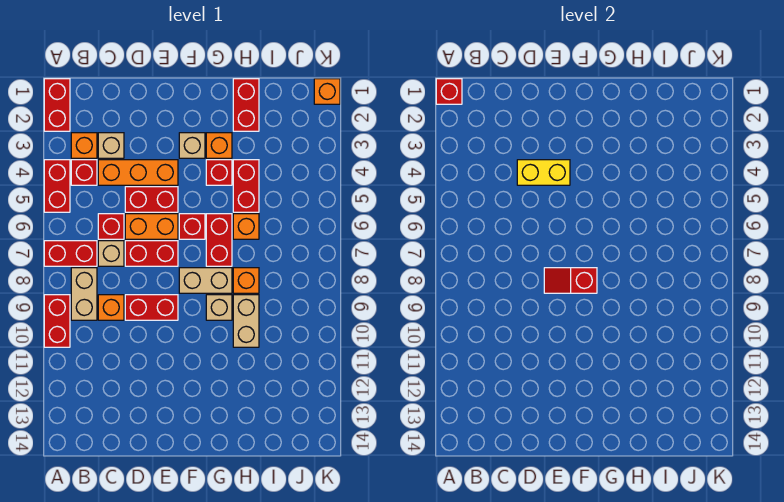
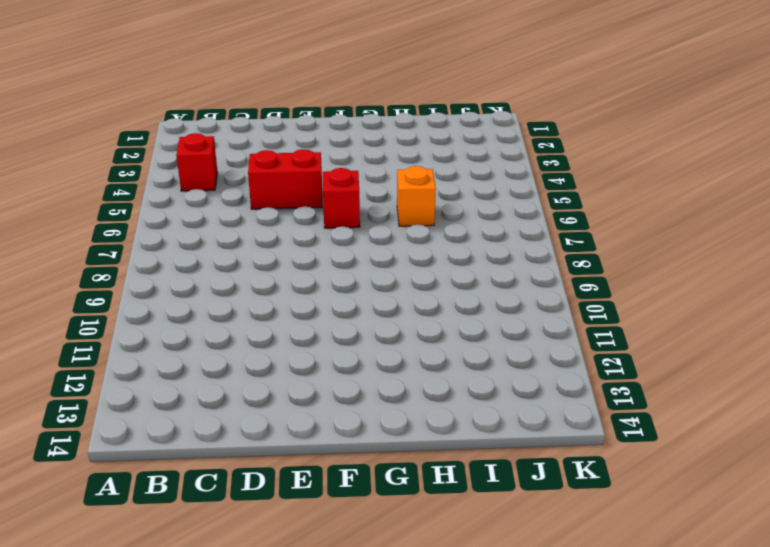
none -> red brick A1:A2 level 1
none -> red brick A4:A5 level 1
none -> red brick A7:B7 level 1
none -> red brick A9:A10 level 1

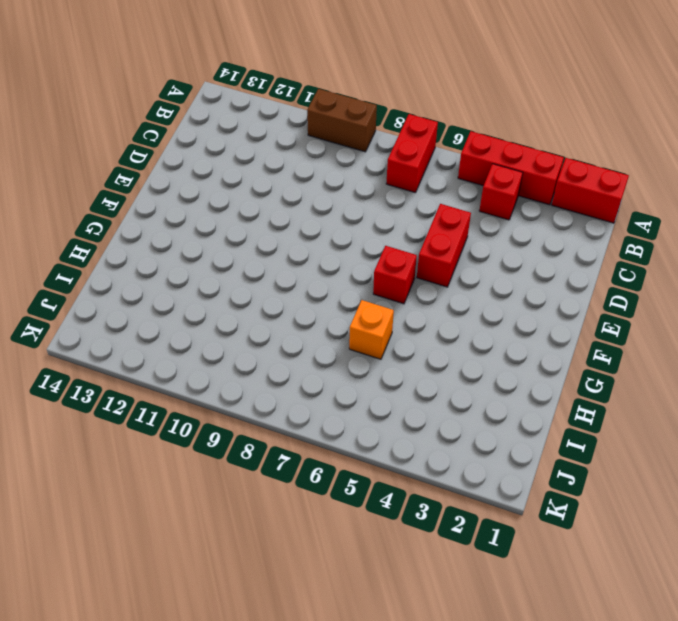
red brick A3:A5 level 1 -> red brick A4:A5 level 1
brown brick A9:A10 level 1 -> red brick A9:A10 level 1
none -> orange brick B3 level 1
none -> tan brick B8:B9 level 1
none -> tan brick C3 level 1
none -> orange brick C4:E4 level 1

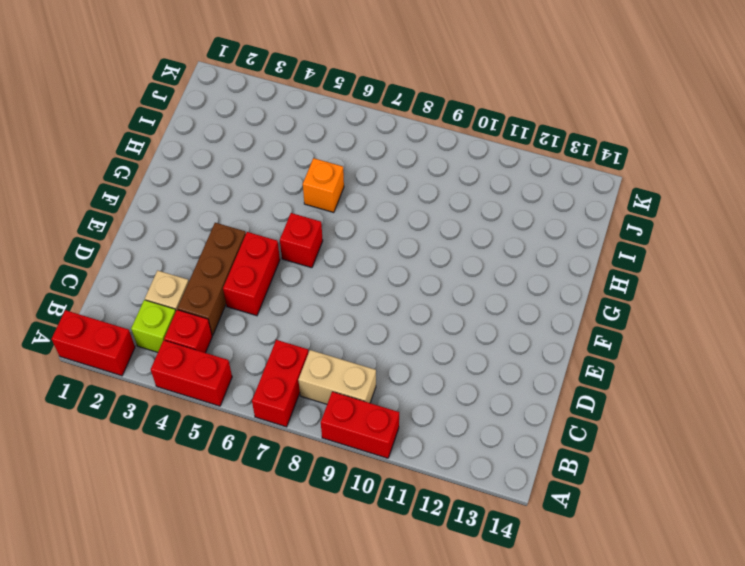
lime brick B3 level 1 -> orange brick B3 level 1
brown brick C4:E4 level 1 -> orange brick C4:E4 level 1
none -> red brick C6 level 1
none -> tan brick C7 level 1
none -> orange brick C9 level 1
none -> orange brick D6:E6 level 1

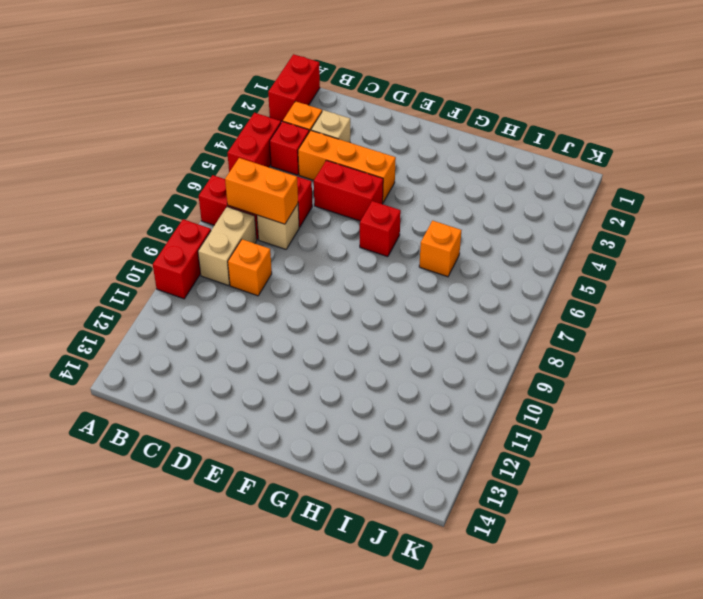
orange brick B7:C7 level 2 -> orange brick D6:E6 level 1
none -> red brick D7:E7 level 1
none -> red brick D9:E9 level 1
none -> tan brick F3 level 1
none -> tan brick F8:G8 level 1

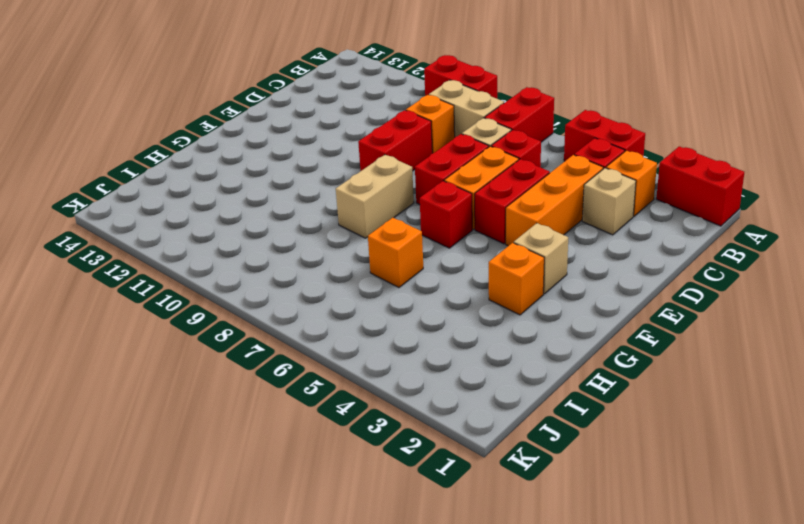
none -> red brick G4 level 1
none -> red brick G6:G7 level 1
none -> tan brick G9 level 1
none -> red brick H1:H2 level 1

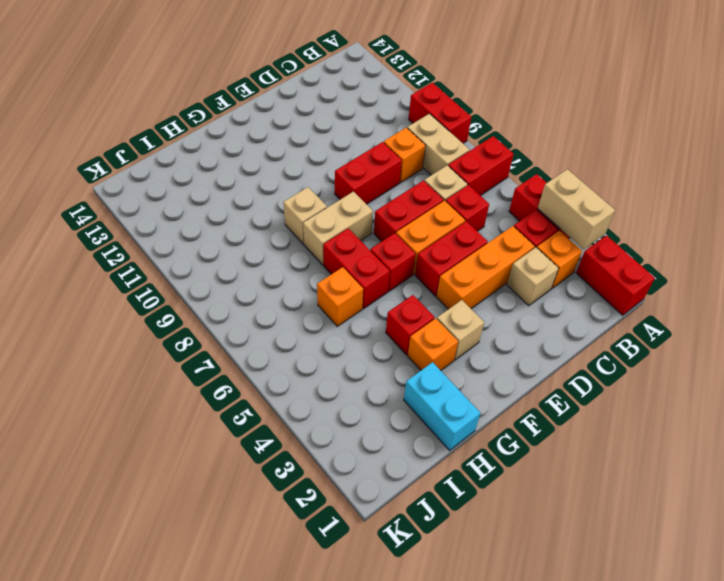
tan brick A3:A4 level 2 -> tan brick H9:H10 level 1
cyan brick H1:H2 level 1 -> red brick H1:H2 level 1
none -> red brick H4:H5 level 1
none -> orange brick H8 level 1
none -> orange brick K1 level 1
none -> red brick A1 level 2

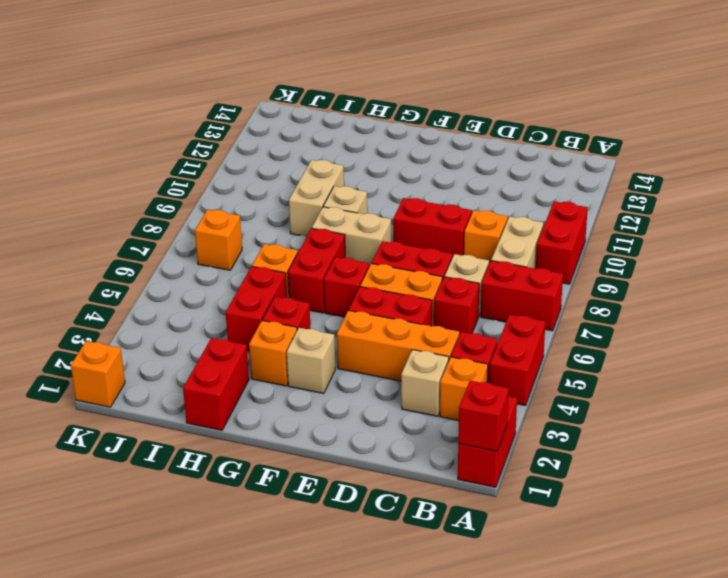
orange brick J7 level 1 -> orange brick H8 level 1
none -> yellow brick D4:E4 level 2
none -> red slope E8:F8 level 2 top F

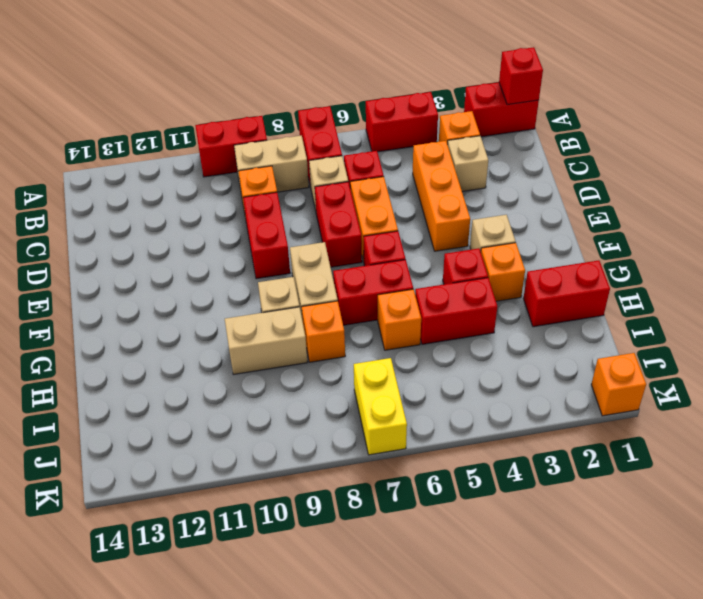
yellow brick J7:K7 level 1 -> yellow brick D4:E4 level 2
none -> red brick B4 level 1
none -> red brick D5:E5 level 1
none -> red slope E8:F8 level 2 top F

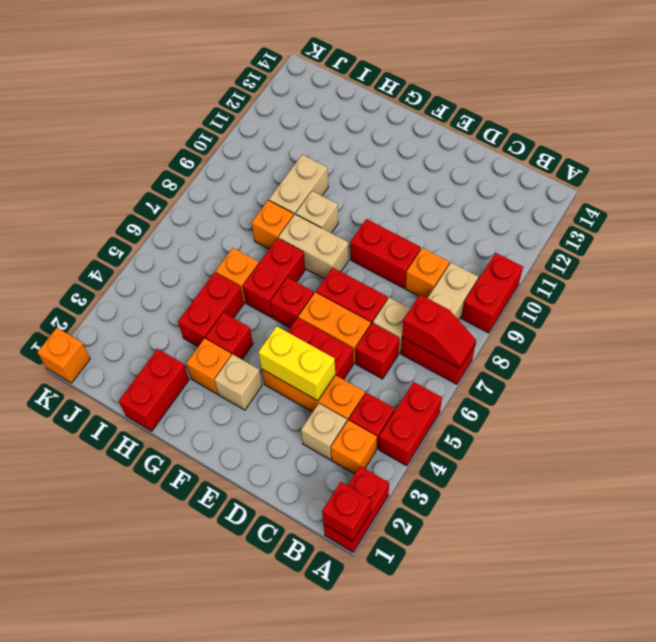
red slope A7:B7 level 2 top B -> red slope E8:F8 level 2 top F

